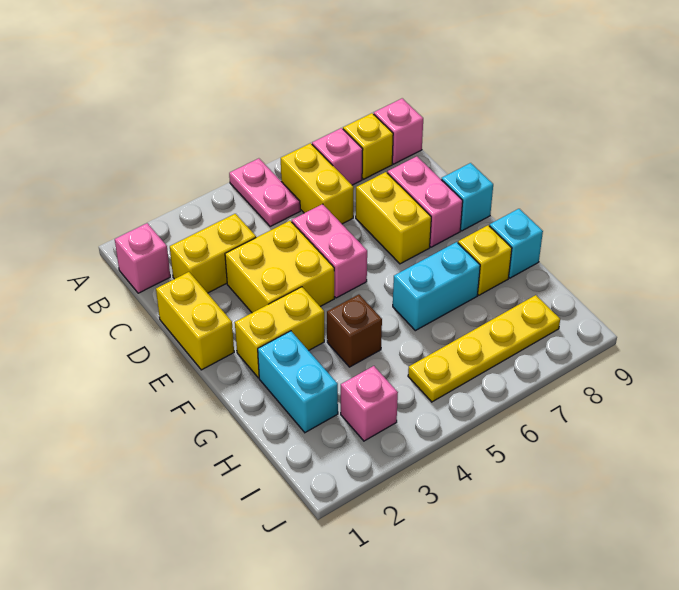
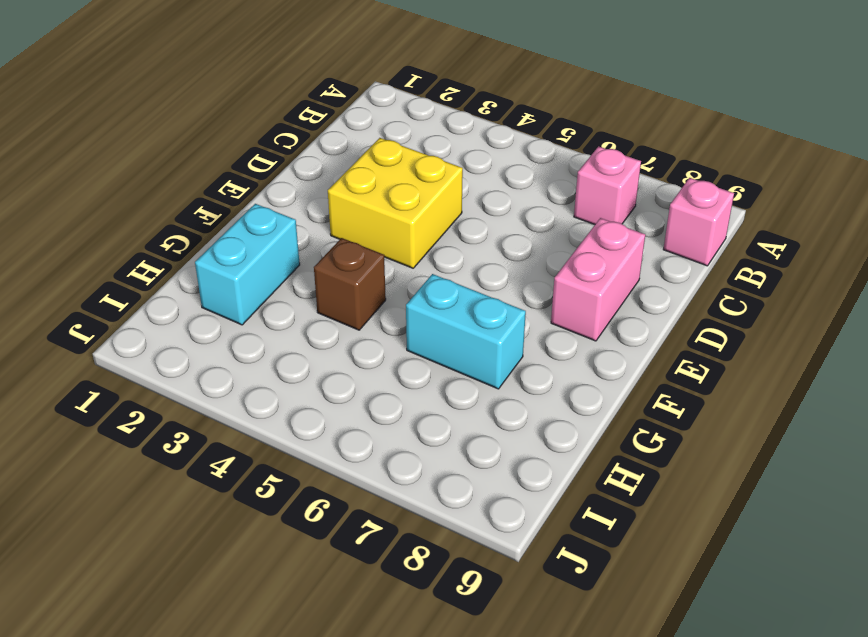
none -> pink plate A5:B5 level 1
none -> pink brick B1 level 1
none -> yellow brick B6:C6 level 1

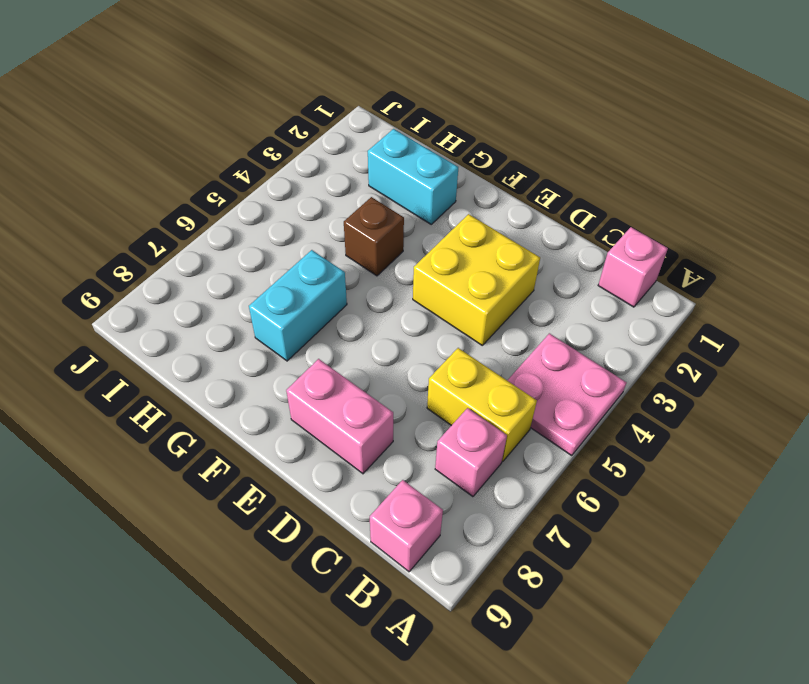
pink plate A4:B5 level 1 -> pink plate A5:B5 level 1
none -> yellow brick B8 level 1
none -> yellow brick C2:C3 level 1
none -> yellow brick D1:E1 level 1

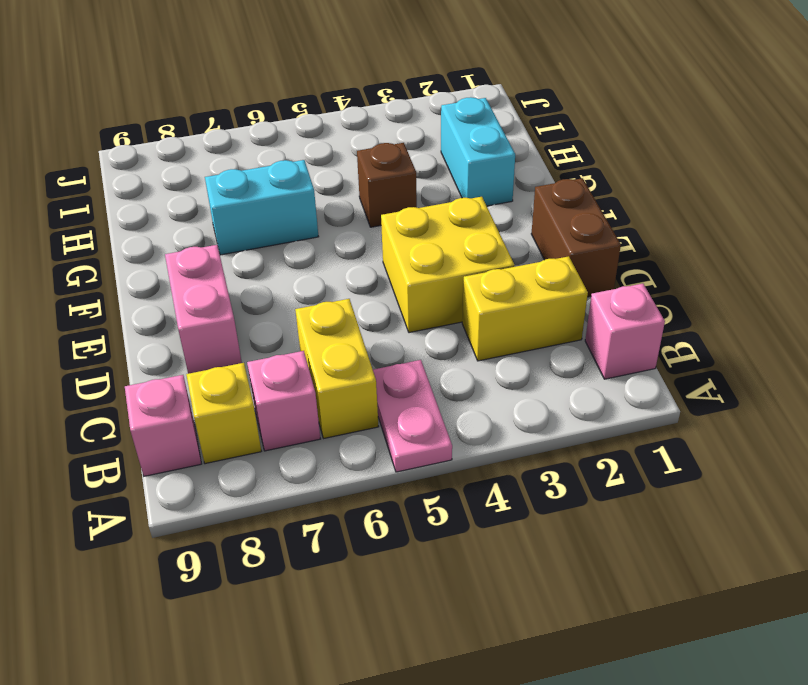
brown brick D1:E1 level 1 -> yellow brick D1:E1 level 1
none -> pink brick D5:E5 level 1
none -> yellow brick D7:E7 level 1
none -> cyan brick E9 level 1

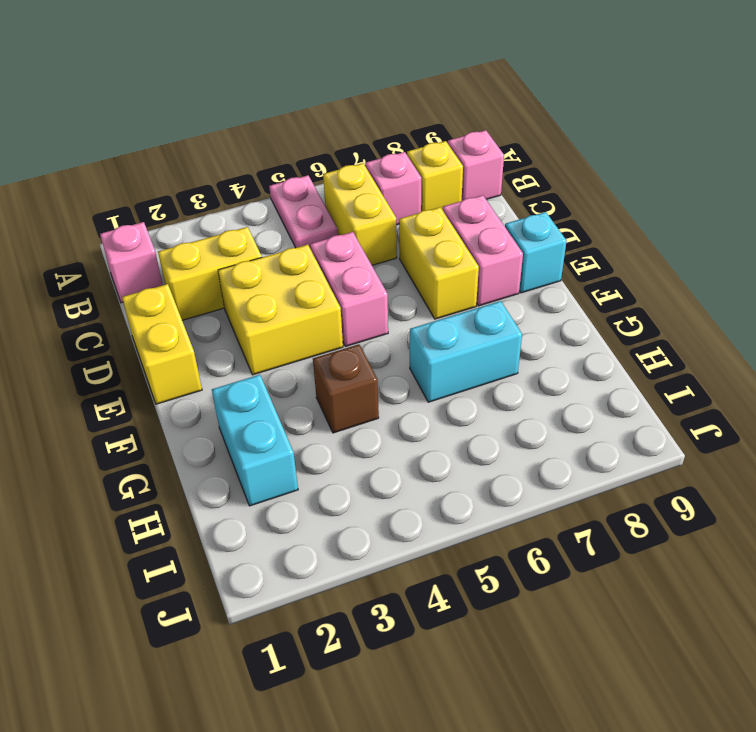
none -> yellow brick F2:F3 level 1
none -> yellow brick G8 level 1
none -> cyan brick G9 level 1

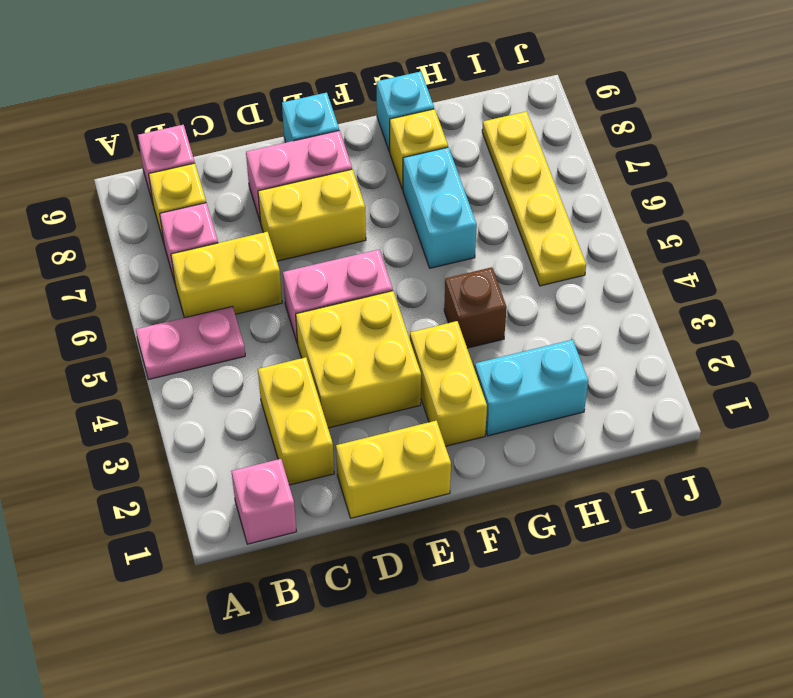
none -> pink brick I3 level 1

